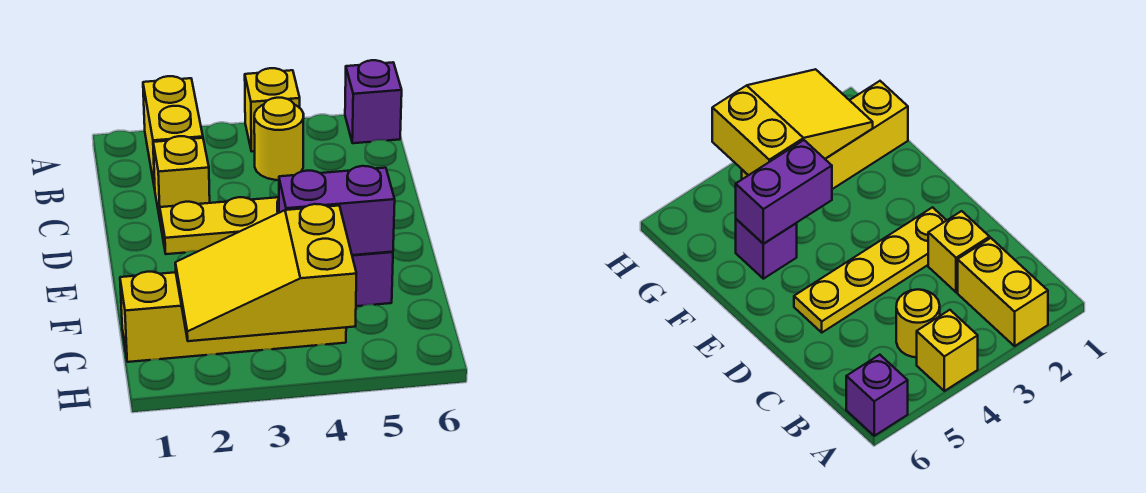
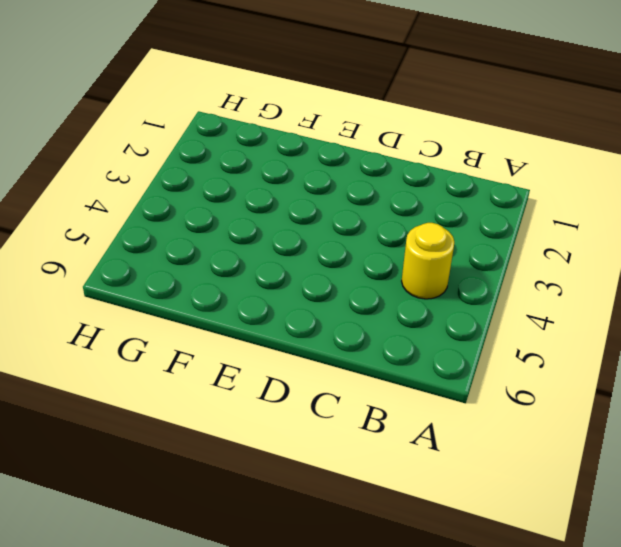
none -> yellow brick A2:B2 level 1
none -> yellow brick A4 level 1

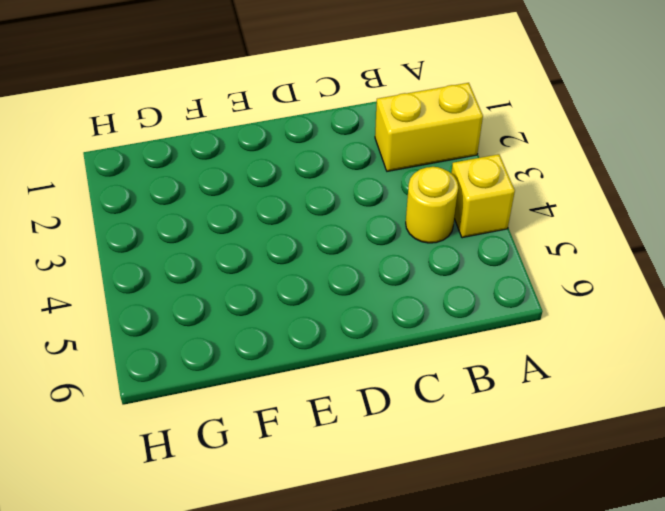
none -> purple brick A6 level 1
none -> yellow brick C2 level 1

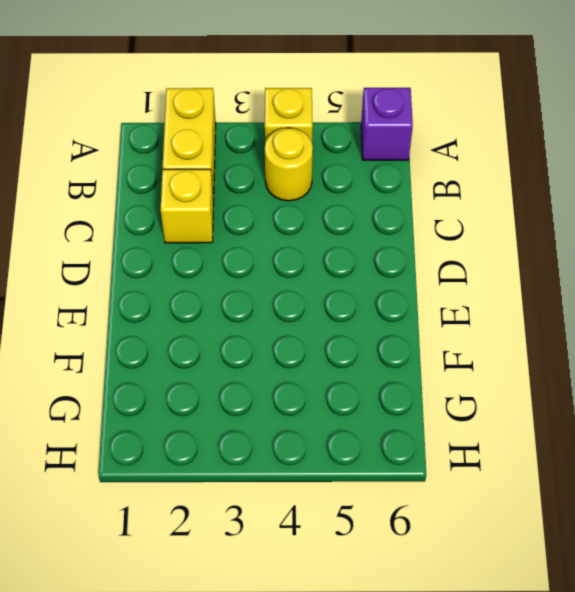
none -> yellow plate D2:D5 level 1
none -> purple brick F5 level 1

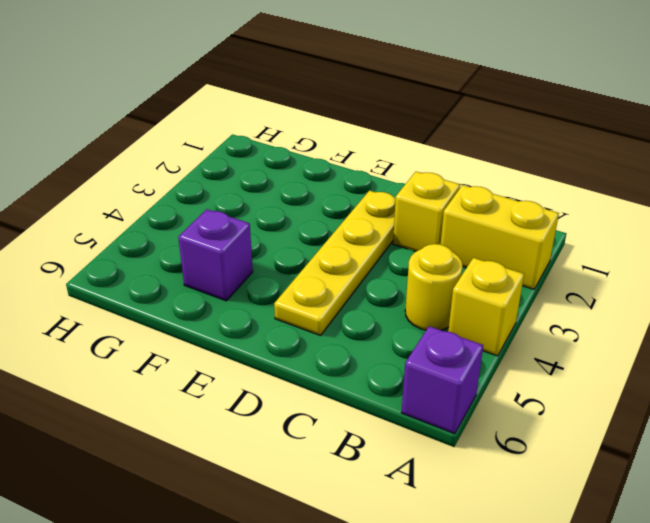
none -> yellow brick G1:G4 level 1
none -> purple brick F4:F5 level 2

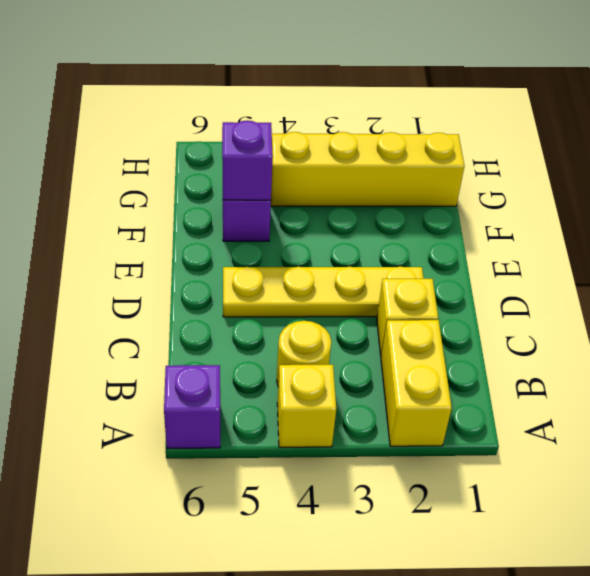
purple brick F5 level 2 -> purple brick F4:F5 level 2
none -> yellow slope G2:H4 level 2 top 4

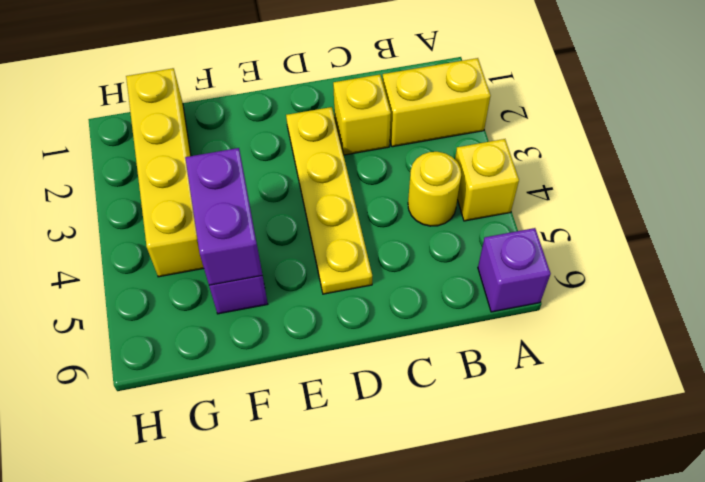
none -> yellow slope G2:H4 level 2 top 4

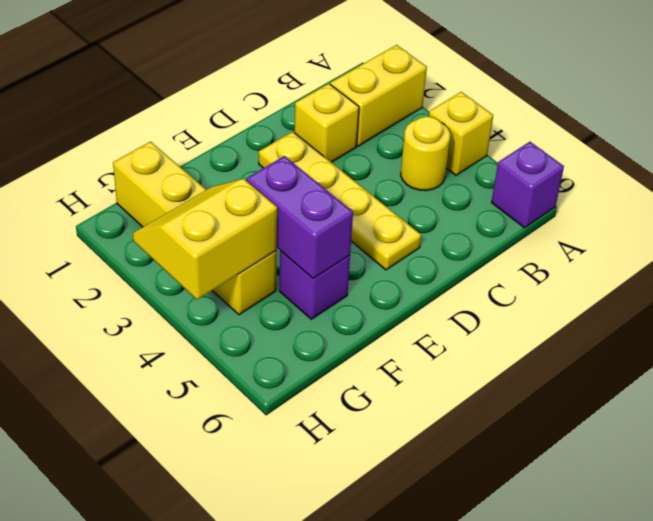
yellow slope G3:H4 level 2 top 4 -> yellow slope G2:H4 level 2 top 4

